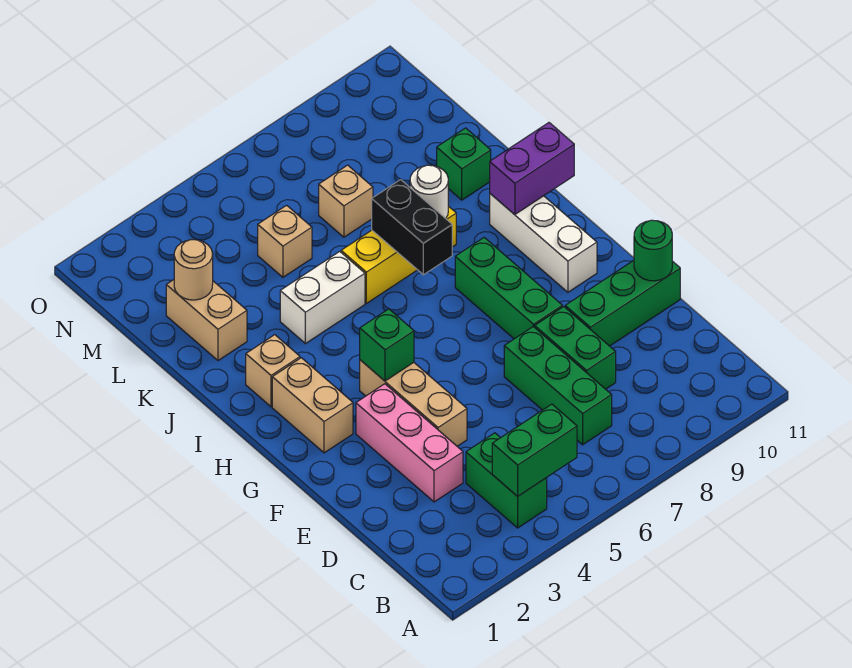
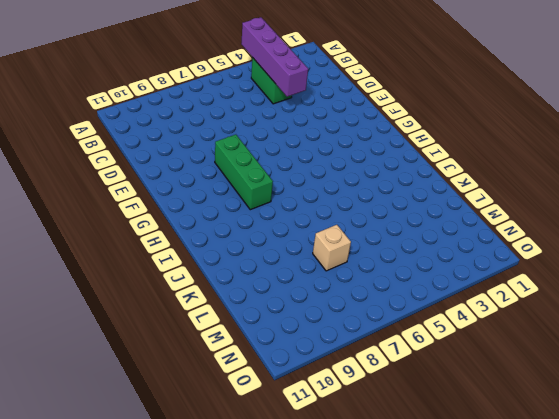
purple brick A4:D4 level 2 -> green brick B4:B5 level 2
none -> green brick C7:E7 level 1
none -> pink brick D3:F3 level 1
none -> green brick D8:E8 level 1

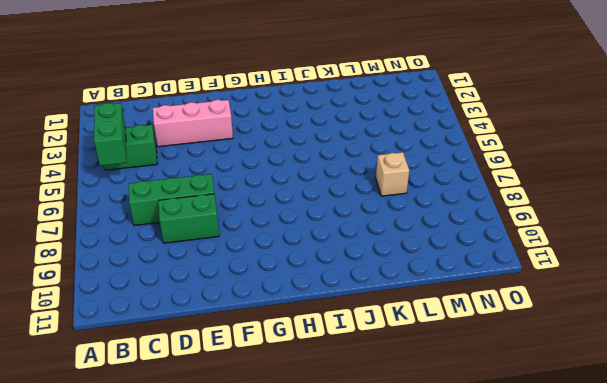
none -> tan brick E4:G4 level 1
none -> green brick E9:E11 level 1
none -> green brick F8:H8 level 1

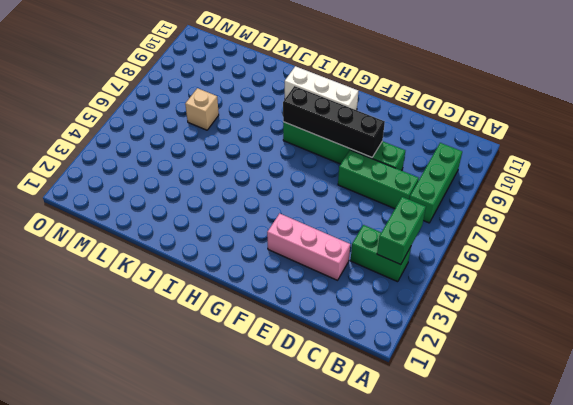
green brick B7:B9 level 1 -> green brick E9:E11 level 1
black brick E8:H8 level 2 -> none
none -> tan brick E4:G4 level 1
none -> tan brick G2:H2 level 1
none -> tan brick I2 level 1

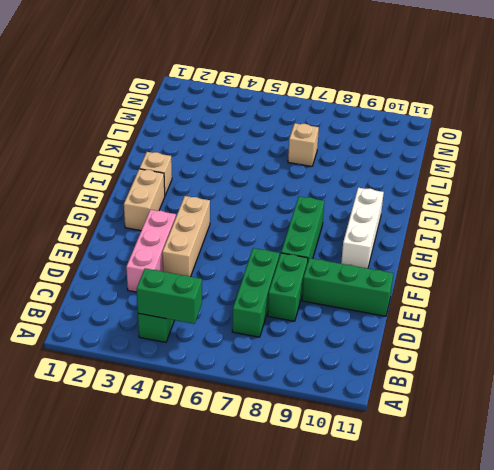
none -> white brick J4:J5 level 1
none -> yellow brick J6:J8 level 1
none -> tan brick K2:L2 level 1

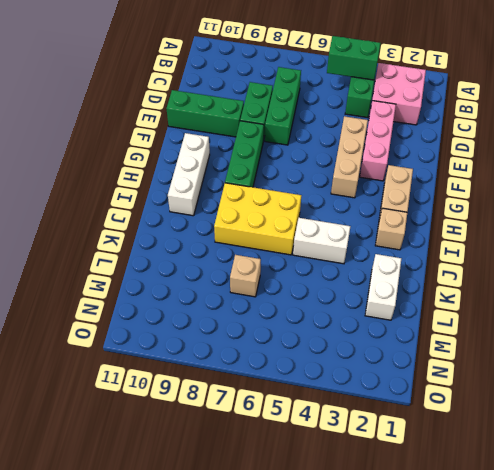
pink brick B2:C3 level 1 -> none
yellow brick I6:J8 level 1 -> yellow brick J6:J8 level 1
white brick K2:L2 level 1 -> tan brick K2:L2 level 1
none -> green brick K10 level 1
none -> tan brick L5 level 1
none -> green round brick E11 level 2

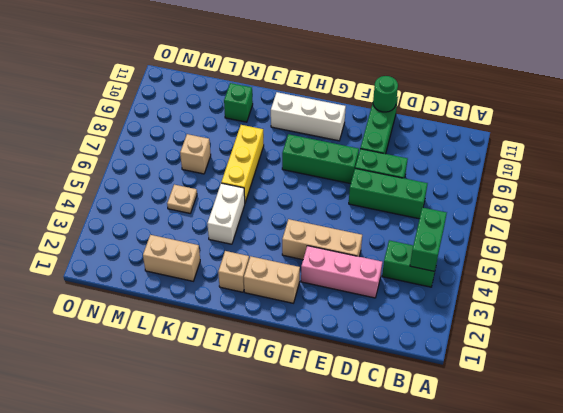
tan plate L5 level 1 -> tan brick L5 level 1
none -> green brick G4 level 2
none -> black brick I7:J7 level 2
none -> purple brick I10:I11 level 2

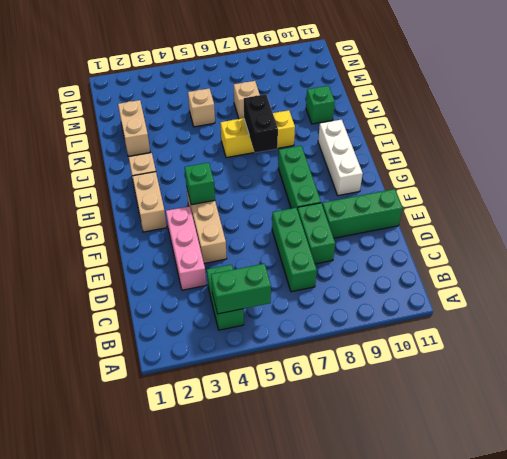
none -> white brick J4:J5 level 1
none -> green round brick E11 level 2
none -> purple brick I10:I11 level 2

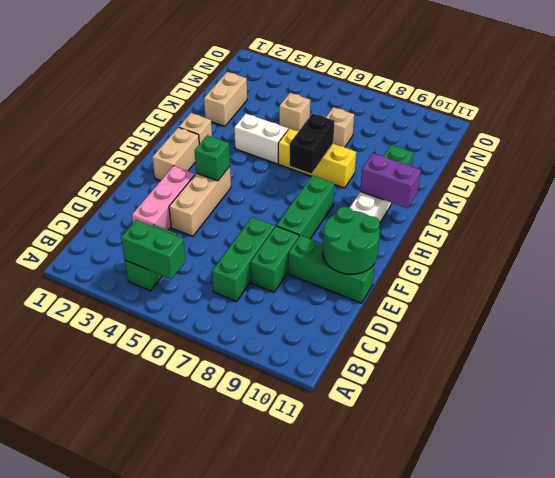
green round brick E10:F11 level 2 -> green round brick E11 level 2
none -> white round brick J8 level 2
none -> tan round brick L2 level 2

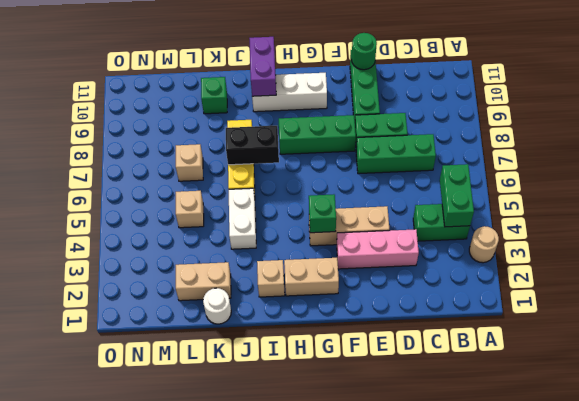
tan round brick A3 level 1 -> tan round brick L2 level 2
white round brick K1 level 1 -> white round brick J8 level 2

